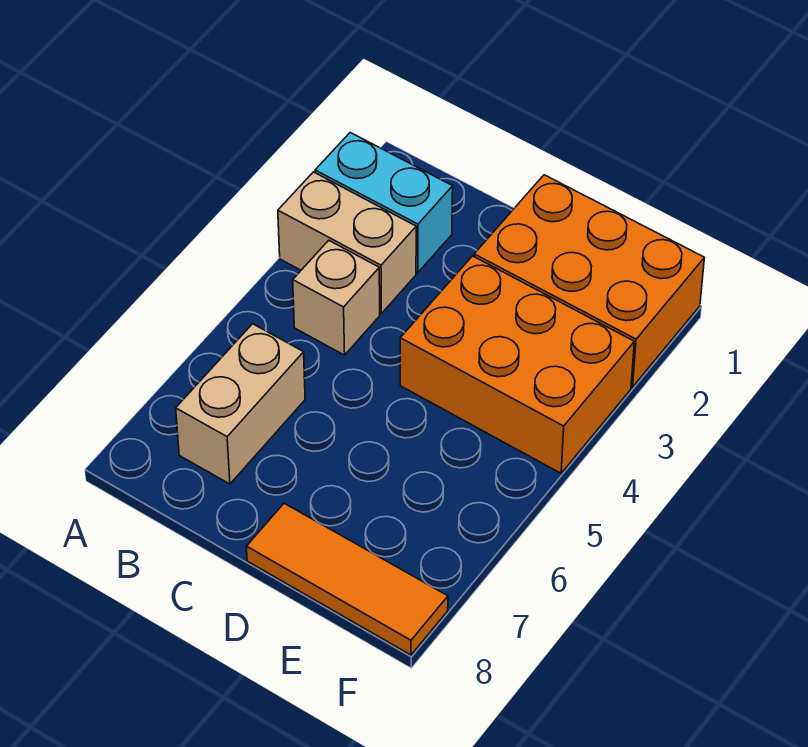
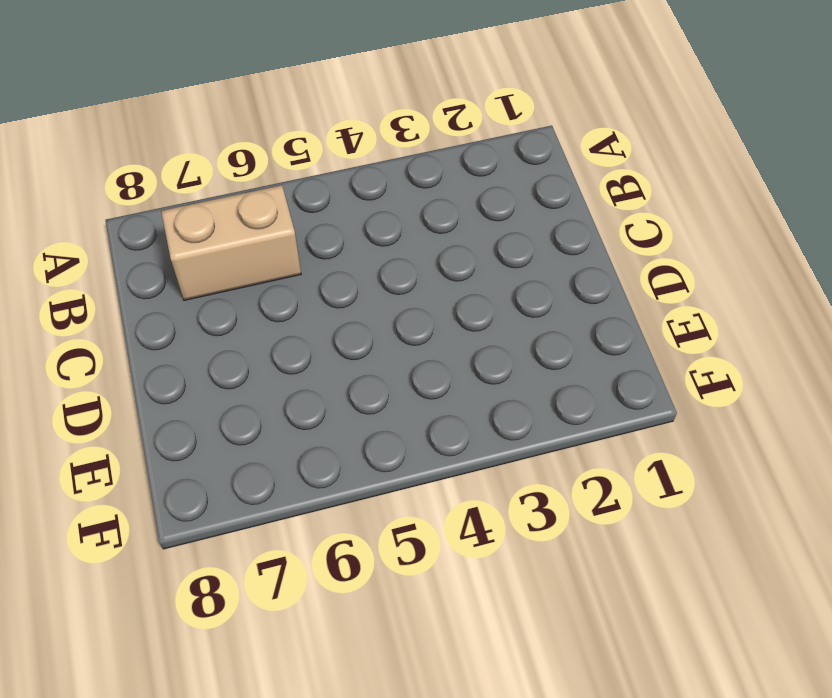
none -> cyan brick A2:B2 level 1
none -> tan brick A3:B3 level 1

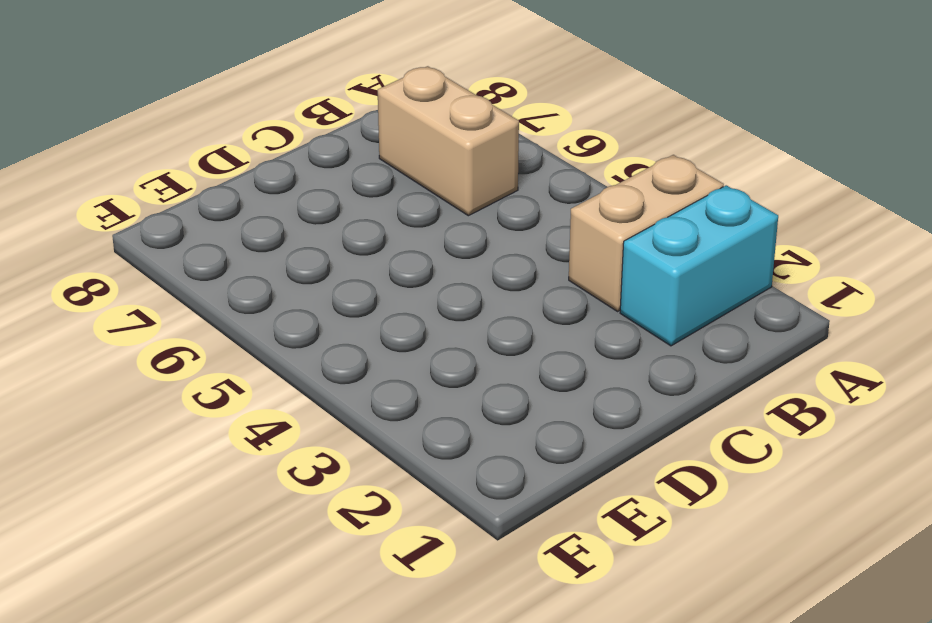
none -> tan brick B4 level 1
none -> orange brick D1:F2 level 1

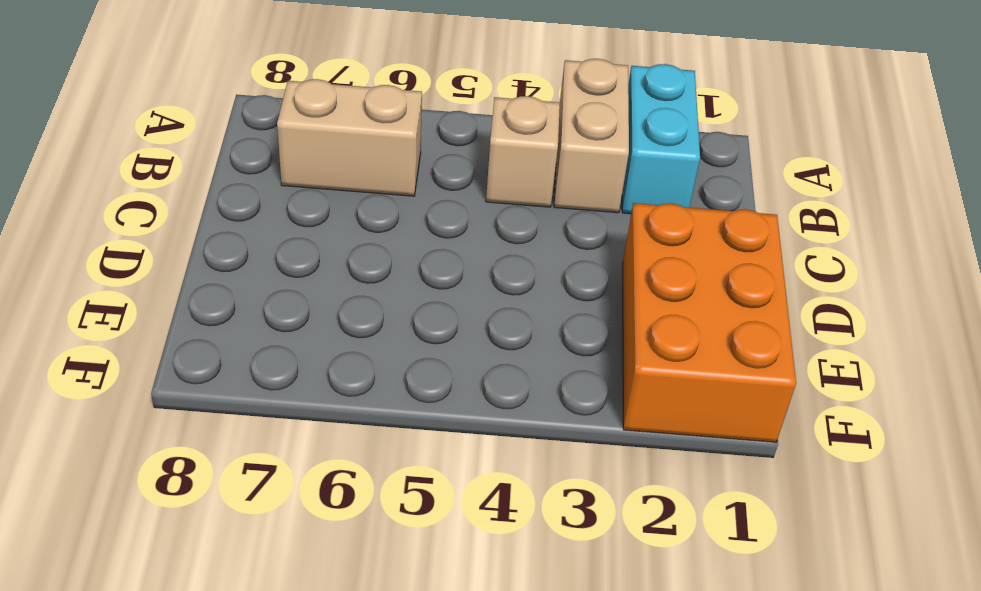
none -> orange brick D3:F4 level 1
none -> orange tile D8:F8 level 1

